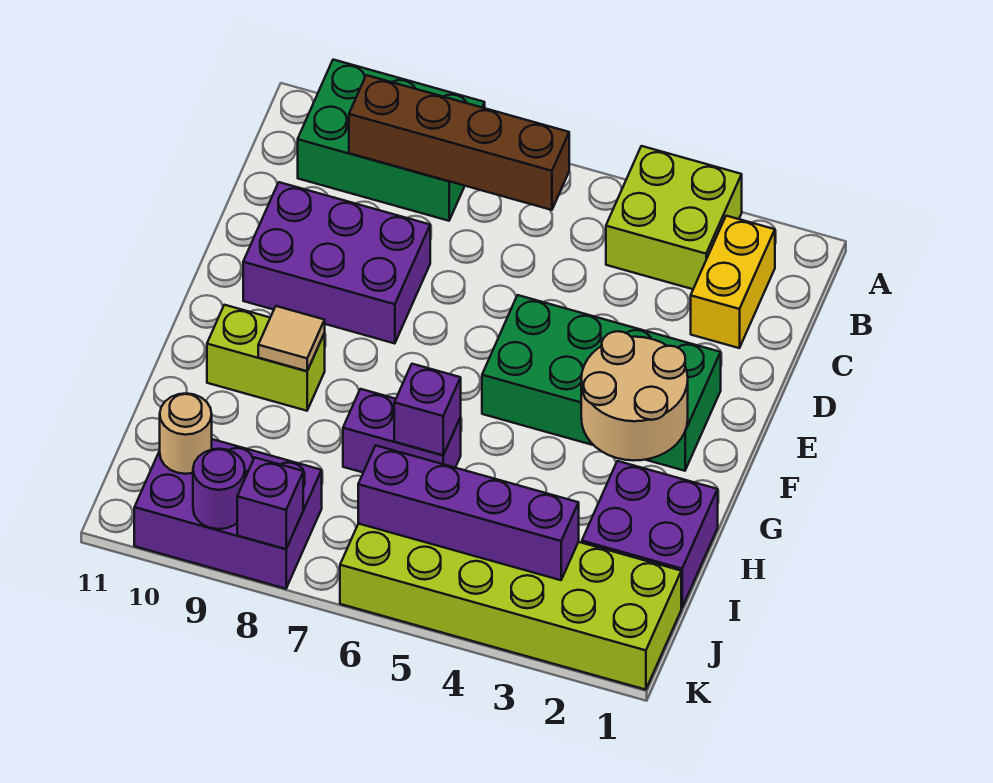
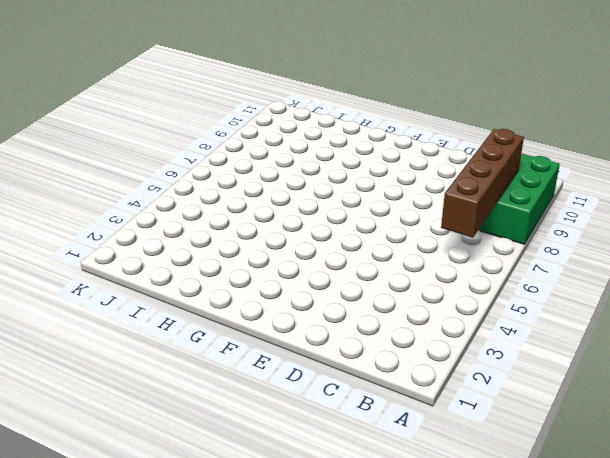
none -> lime brick A3:B4 level 1
none -> yellow brick B2:C2 level 1
none -> purple brick D8:E10 level 1

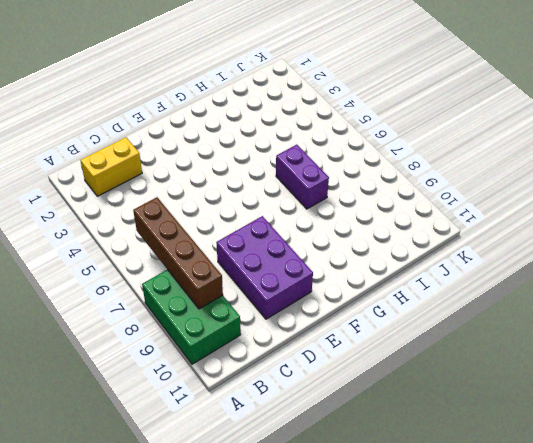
none -> lime brick A3:B4 level 1
none -> green brick E2:F5 level 1
none -> lime brick G9:G10 level 1

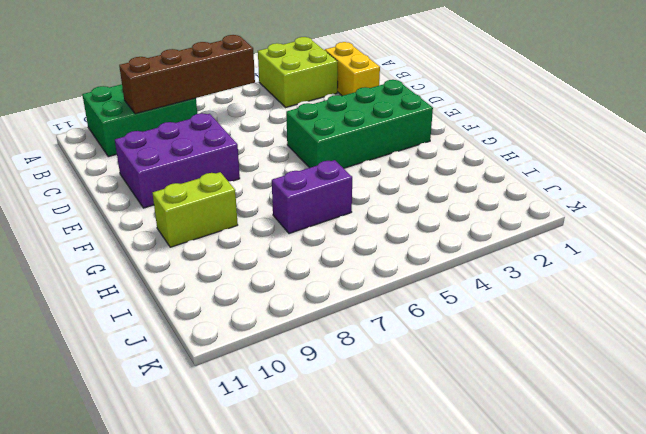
none -> purple brick H1:I2 level 1
none -> lime brick J1:K6 level 1
none -> purple brick J8:K10 level 1

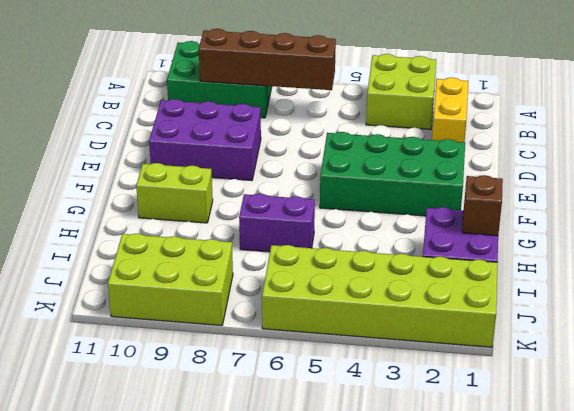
brown brick H1 level 2 -> none
lime brick J8:K10 level 1 -> purple brick J8:K10 level 1
none -> tan round brick F2:G3 level 2
none -> tan tile G9 level 2
none -> purple brick H6 level 2

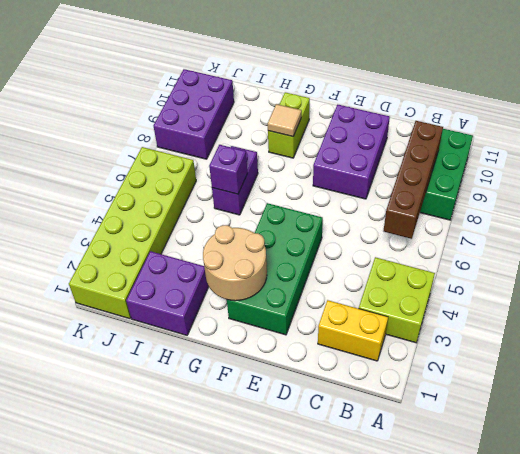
none -> purple brick J3:J6 level 2
none -> tan round brick J10 level 2
none -> purple brick K8 level 2

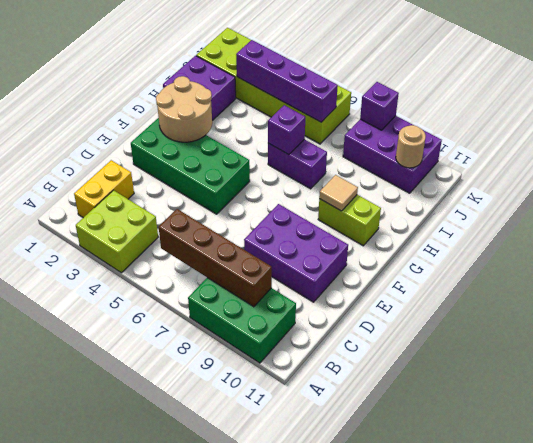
none -> purple round brick K9 level 2

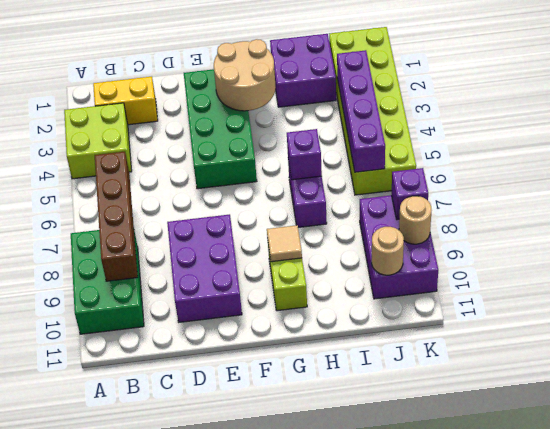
tan round brick K9 level 2 -> purple round brick K9 level 2

